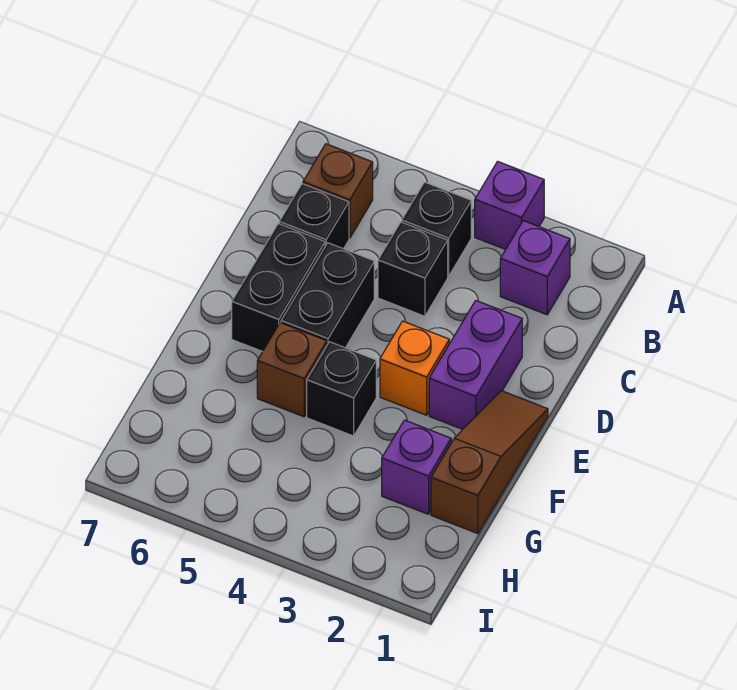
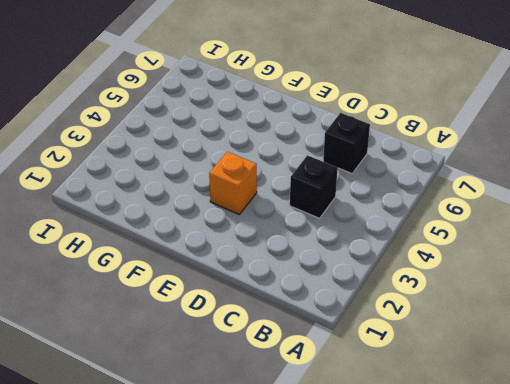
none -> purple brick A3 level 1
none -> purple brick B2 level 1
none -> black brick B4 level 1

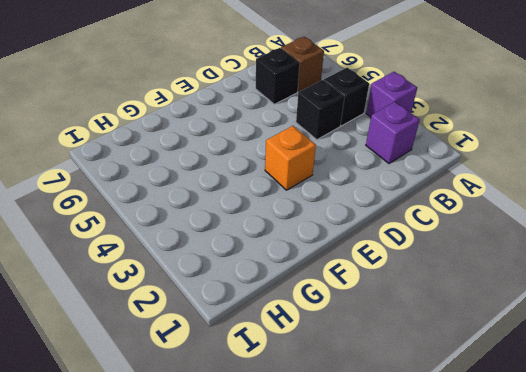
none -> purple brick D2:E2 level 1
none -> black brick D5:E5 level 1
none -> black brick D6:E6 level 1

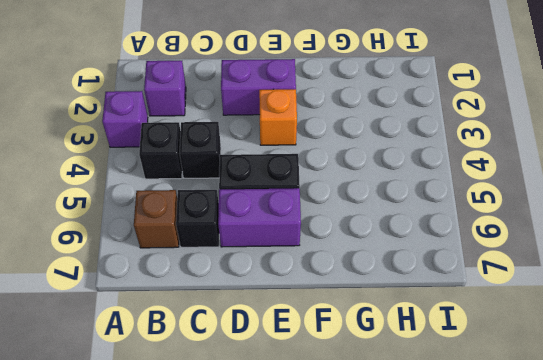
purple brick D6:E6 level 1 -> black brick D6:E6 level 1
none -> brown slope E1:G1 level 1 top G
none -> black brick F4 level 1
none -> brown brick F5 level 1

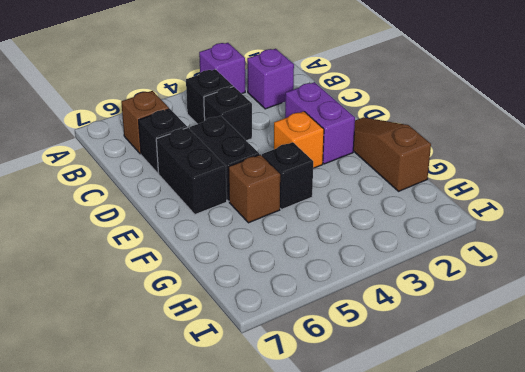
none -> purple brick G2 level 1

